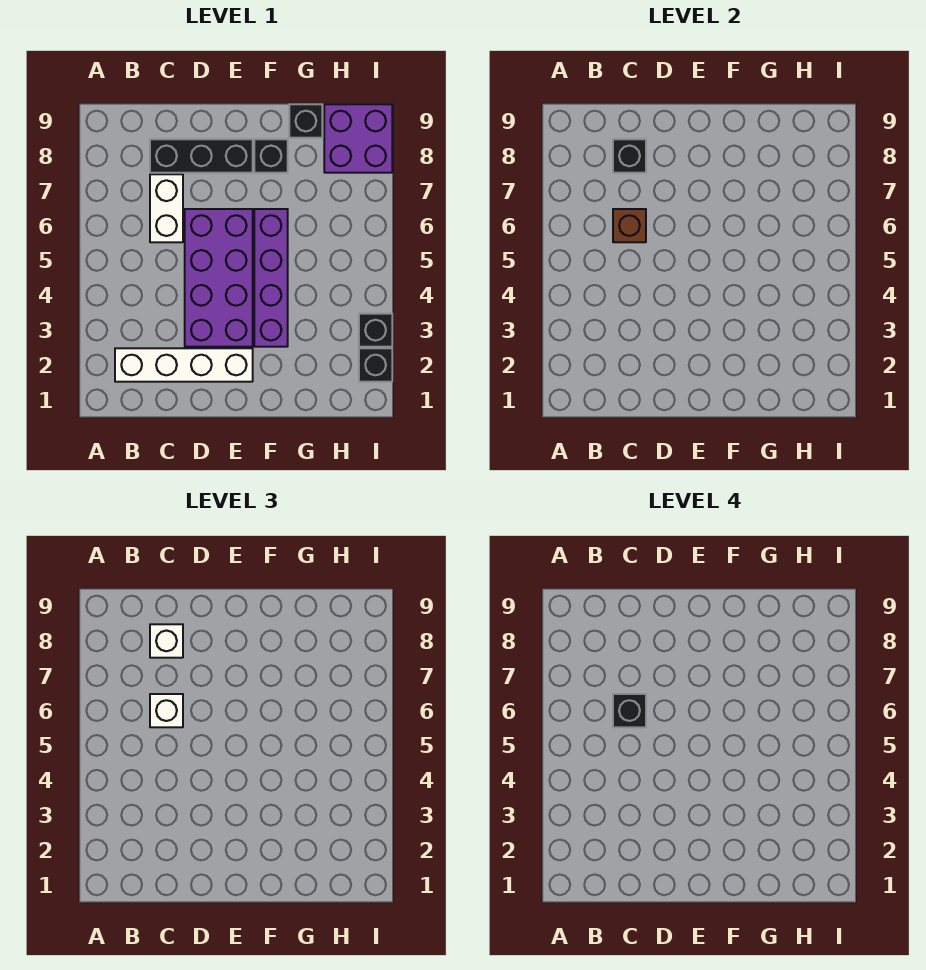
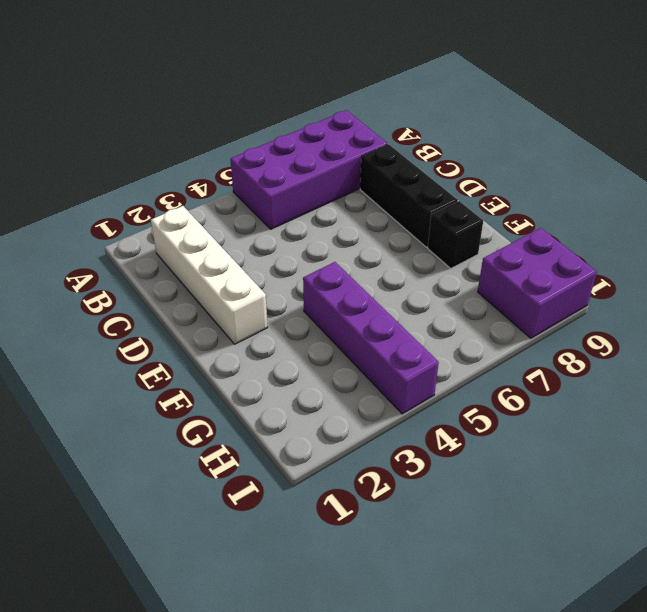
purple brick A5:B8 level 1 -> purple brick D3:E6 level 1
purple brick F4:I4 level 1 -> purple brick F3:F6 level 1
none -> white brick C6:C7 level 1
none -> black brick G9 level 1
none -> black brick I2 level 1

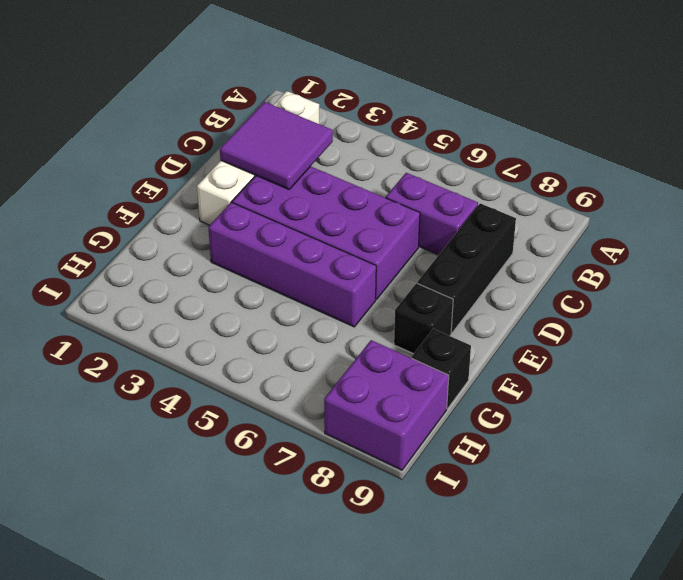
purple tile C2:D3 level 2 -> none
purple brick C6:C7 level 1 -> white brick C6:C7 level 1
none -> black brick I2 level 1
none -> black brick I3 level 1
none -> brown brick C6 level 2

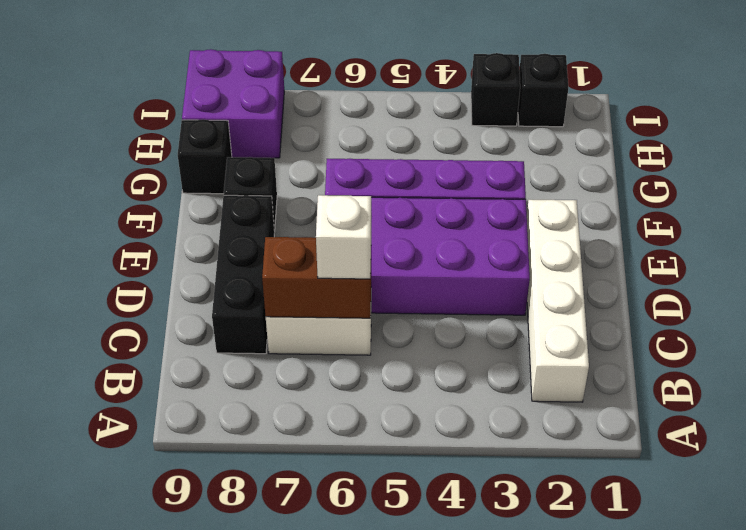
brown brick C6:C7 level 2 -> brown brick C6 level 2
none -> black brick C8 level 2
none -> white brick C8 level 3
none -> black brick C6 level 4

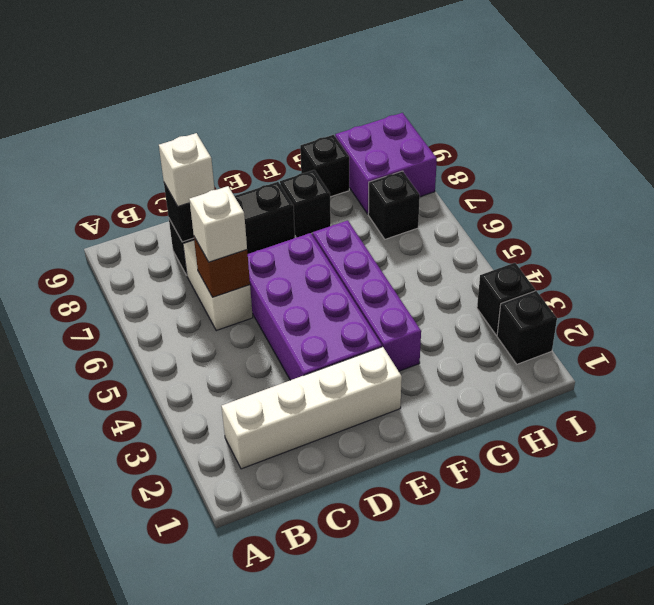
black brick H7 level 1 -> black brick C6 level 4

